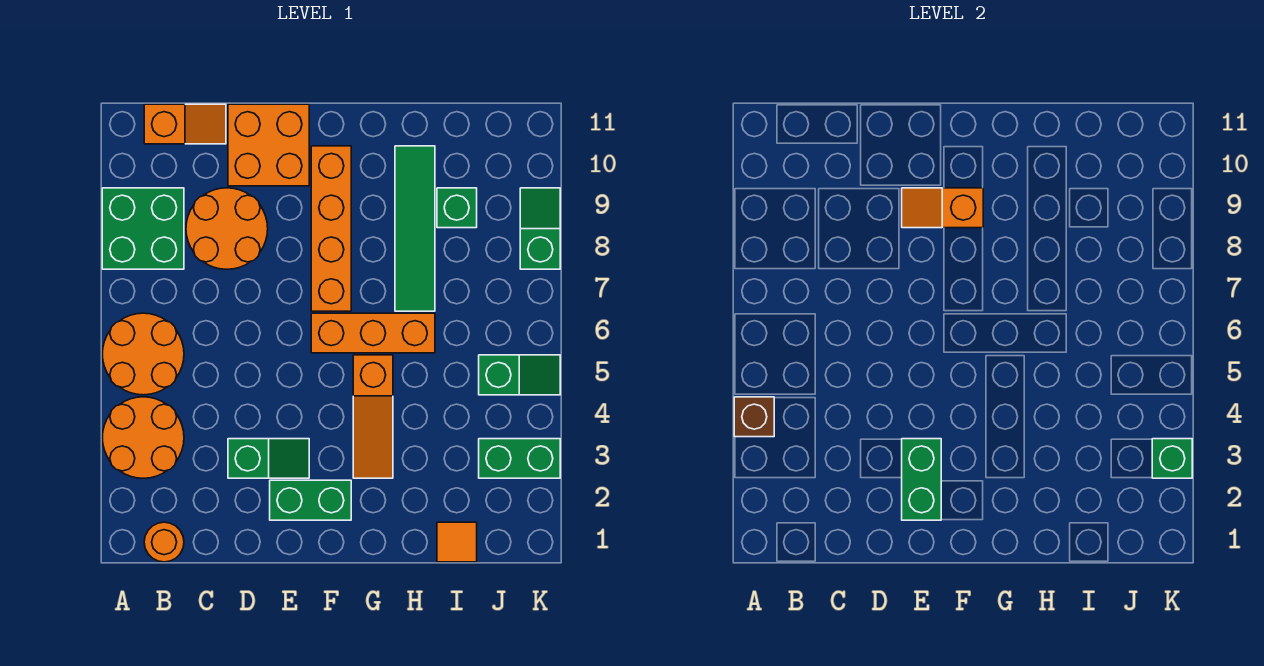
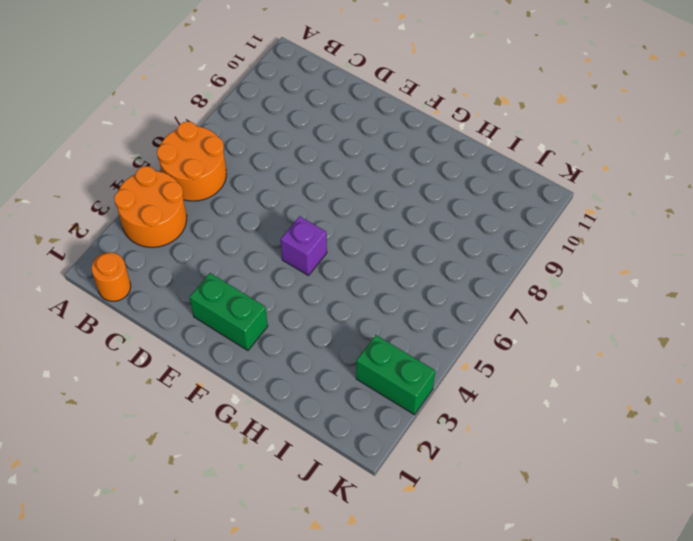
purple brick F5 level 1 -> none
none -> green brick A8:B9 level 1
none -> orange slope B11:C11 level 1 top B
none -> orange round brick C8:D9 level 1

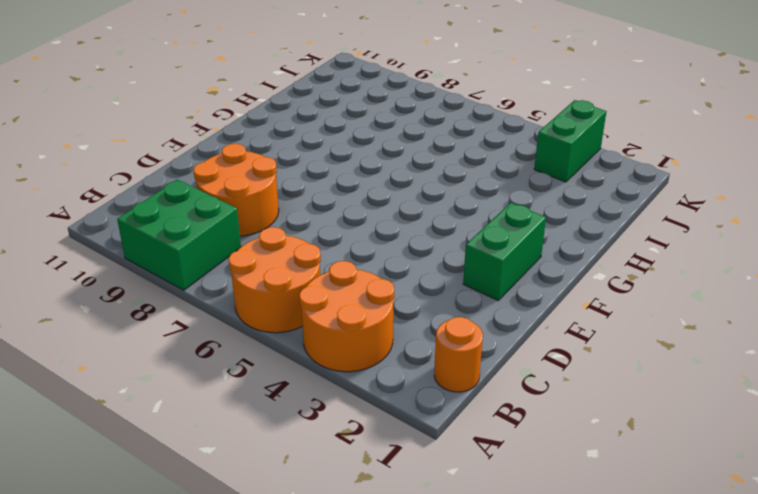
none -> orange slope B11:C11 level 1 top B
none -> green slope D3:E3 level 1 top D
none -> orange brick D10:E11 level 1

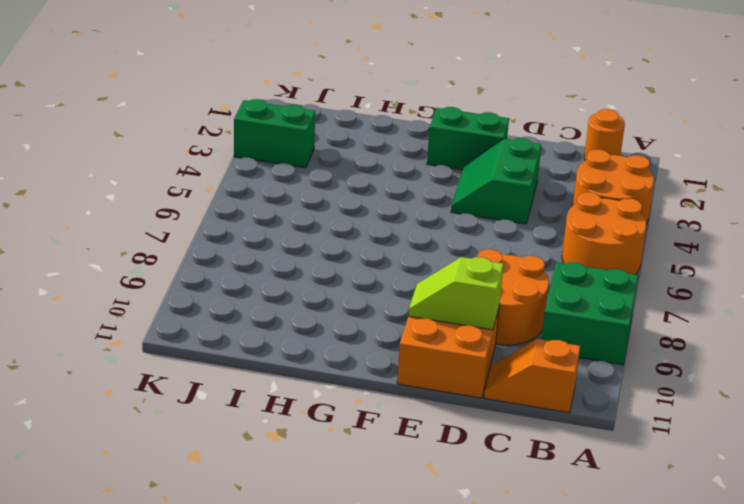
green slope D3:E4 level 1 top D -> green slope D3:E3 level 1 top D
lime slope D10:E10 level 2 top D -> none
none -> orange brick F6:H6 level 1
none -> orange brick F7:F10 level 1
none -> orange slope G3:G5 level 1 top 5

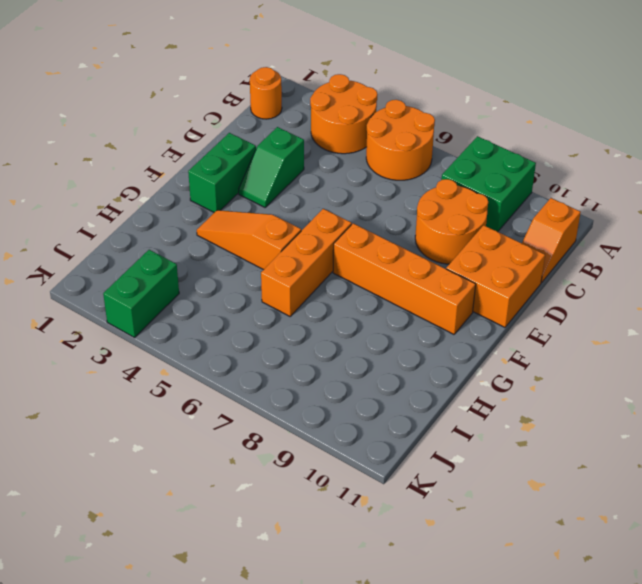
none -> green tile H7:H10 level 1
none -> orange tile I1 level 1
none -> green brick I9 level 1

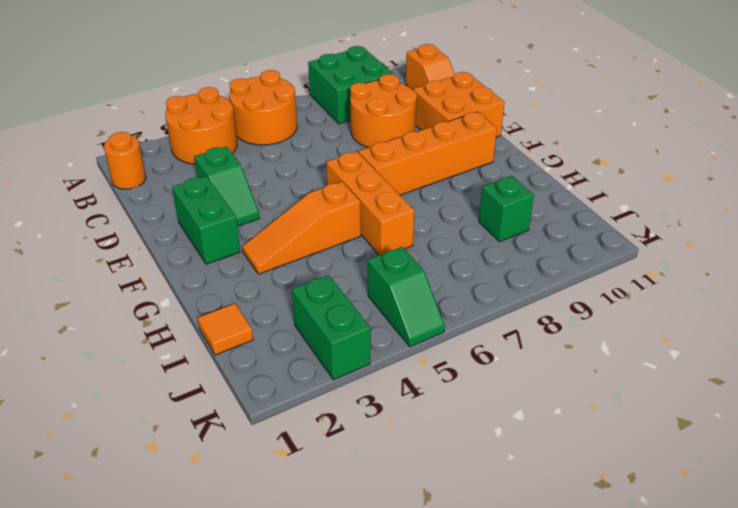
none -> green tile H7:H10 level 1
none -> green slope K8:K9 level 1 top 8
none -> brown brick A4 level 2

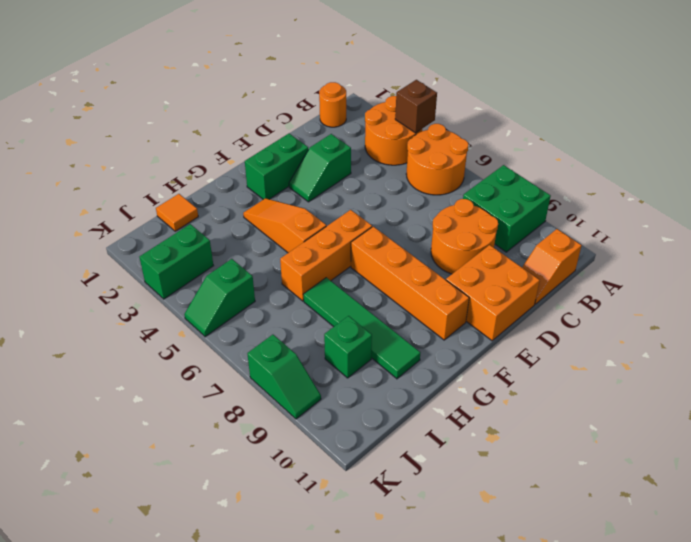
none -> green brick E2:E3 level 2
none -> orange slope E9:F9 level 2 top F
none -> green brick K3 level 2

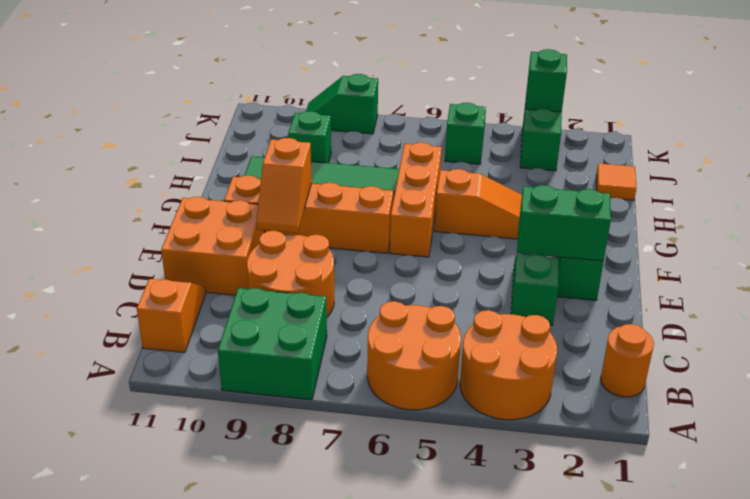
none -> brown brick A4 level 2

